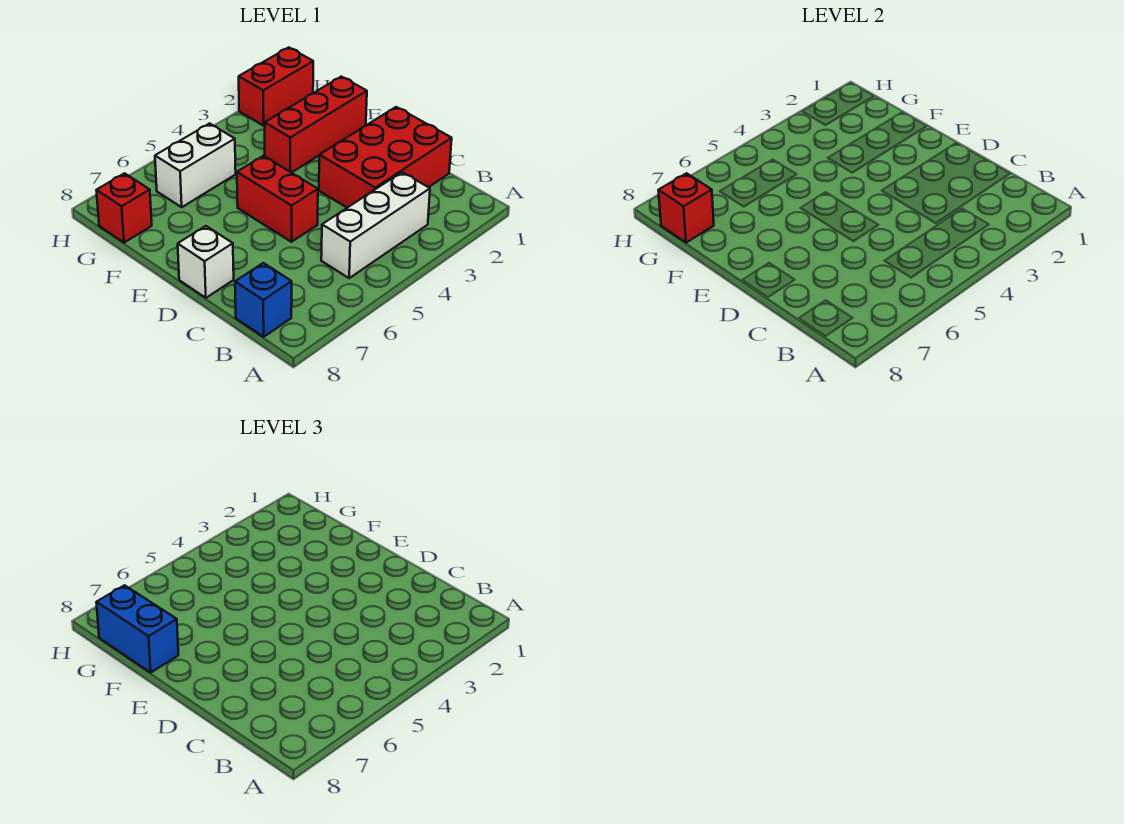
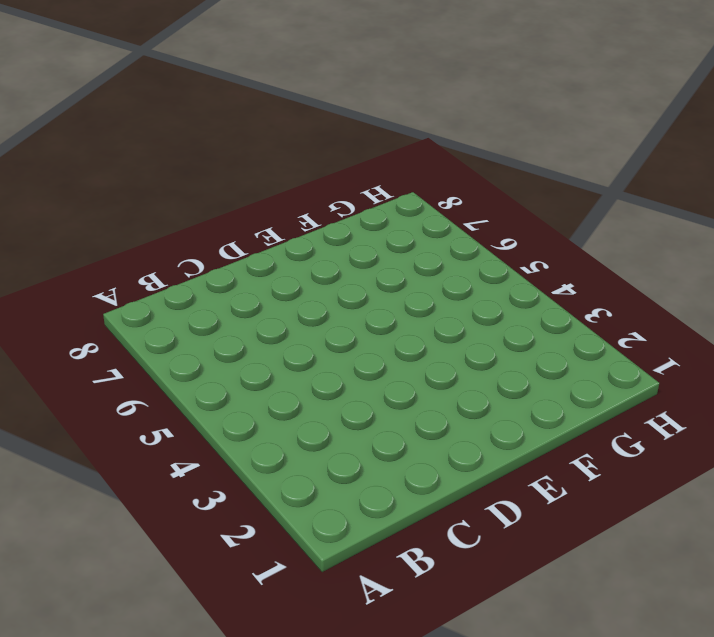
none -> white brick B3:B5 level 1
none -> blue brick B8 level 1

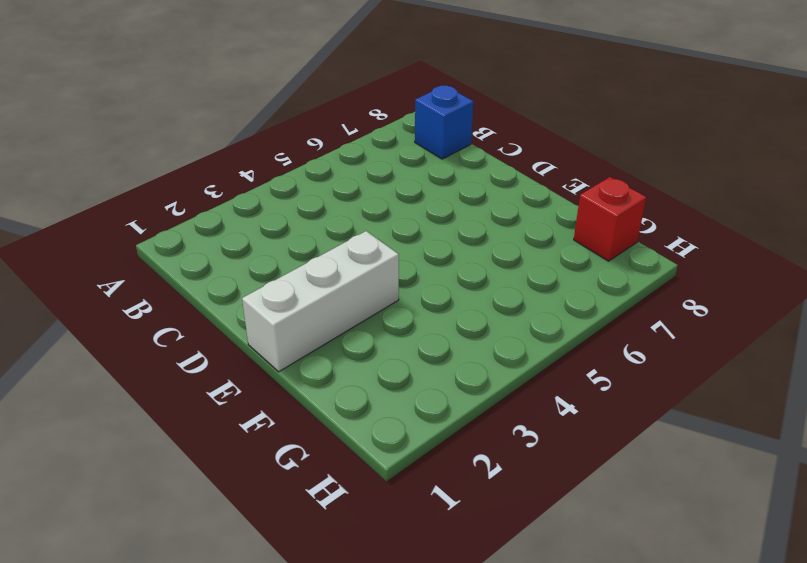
white brick E1:E3 level 1 -> white brick B3:B5 level 1
none -> red brick C1:D3 level 1
none -> red brick D5:E5 level 1

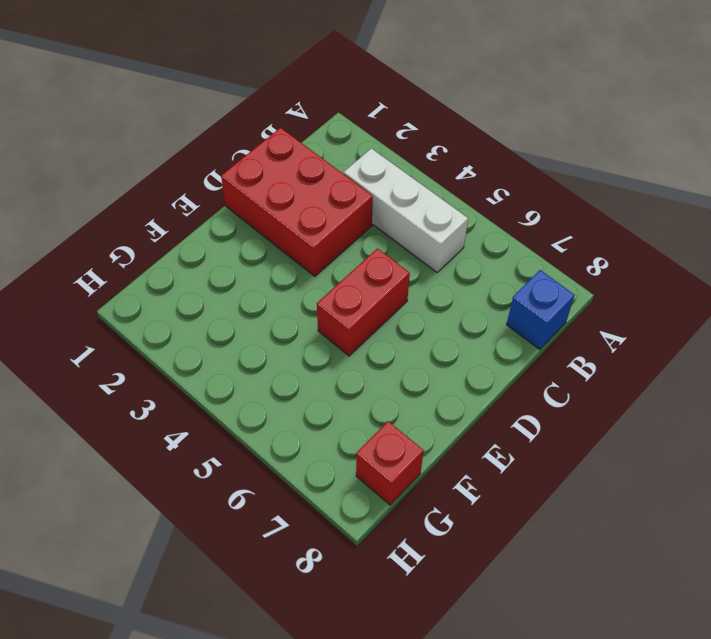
none -> white brick D8 level 1
none -> red brick F1:F3 level 1

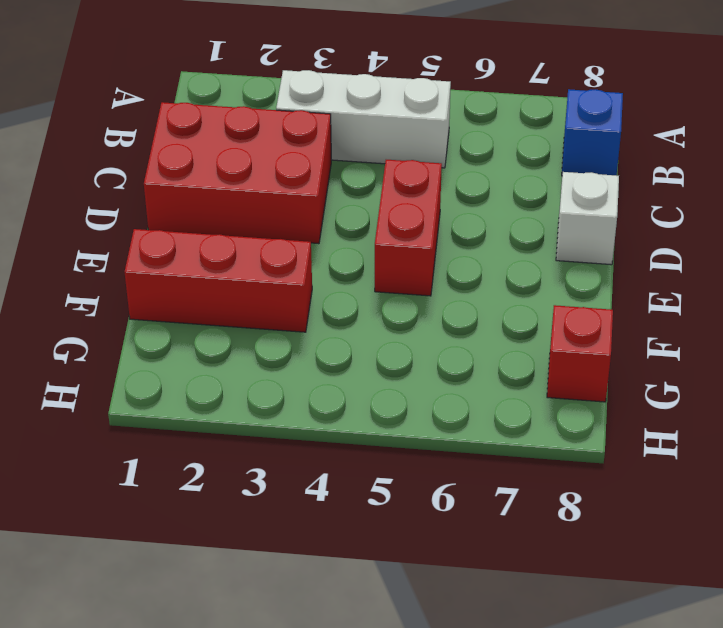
none -> white brick G5:G6 level 1
none -> red brick H1:H2 level 1

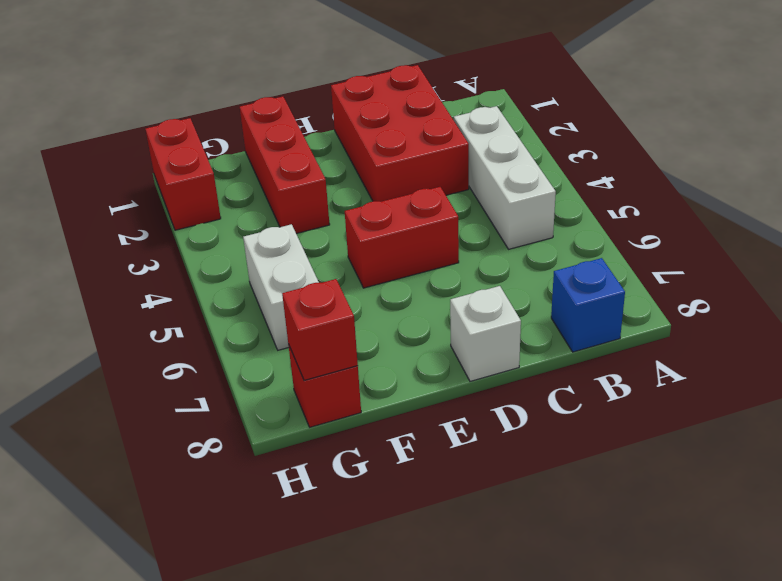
none -> blue brick F8:G8 level 3

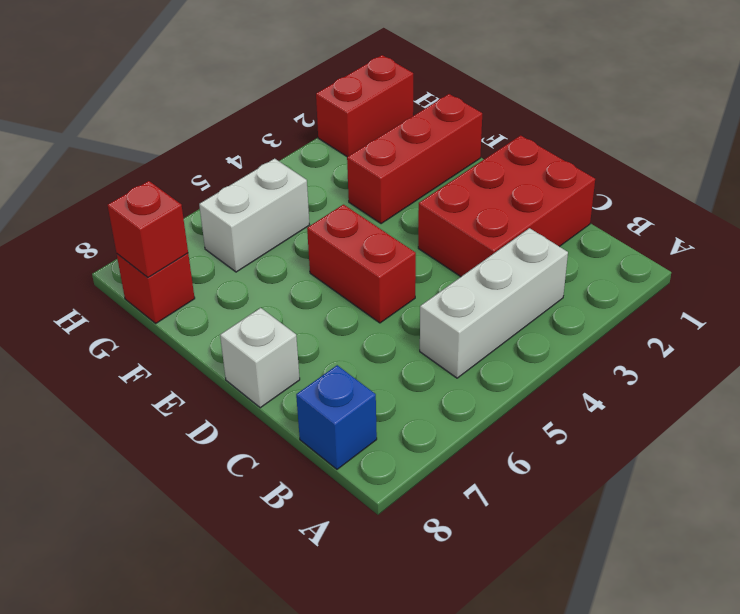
none -> blue brick F8:G8 level 3

